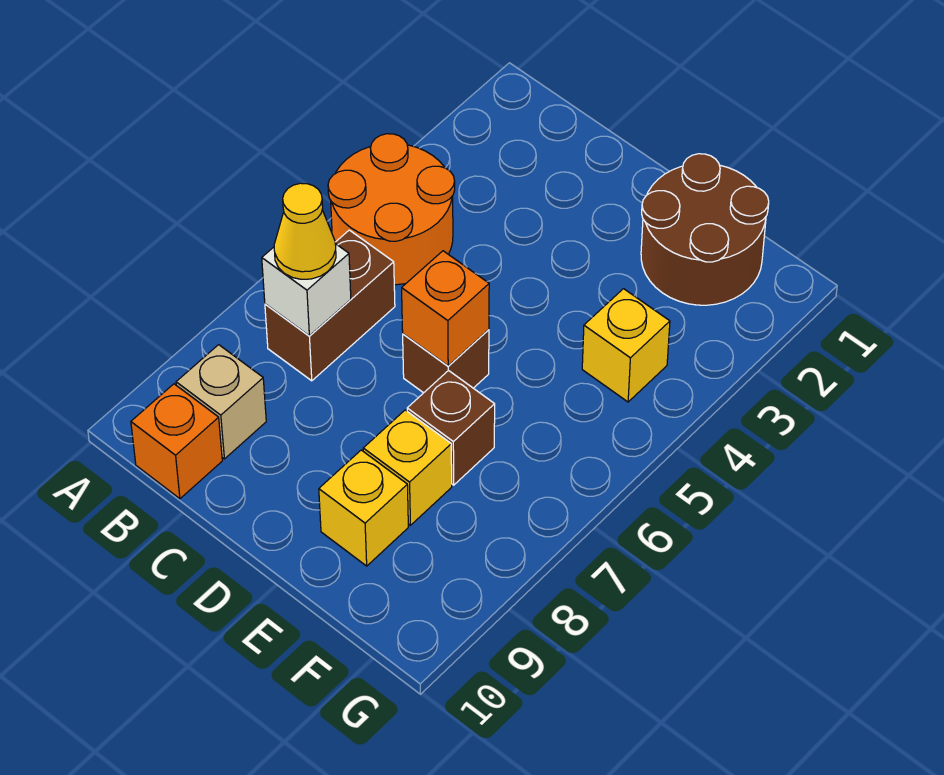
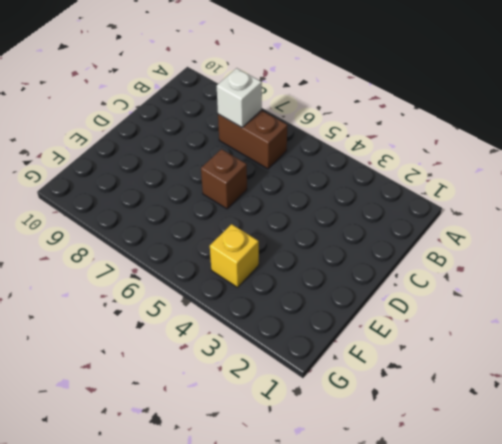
none -> orange round brick A4:B5 level 1
none -> tan brick B9 level 1
none -> orange brick B10 level 1

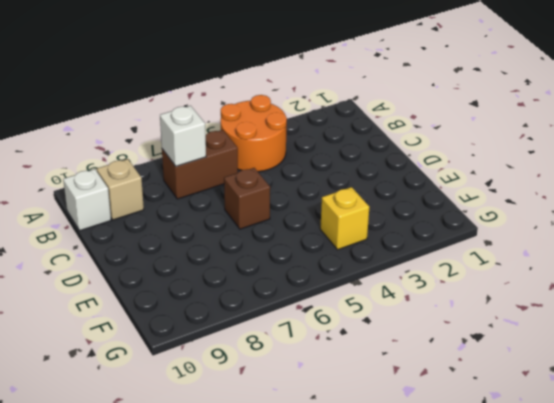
white brick B10 level 1 -> orange brick B10 level 1
none -> brown round brick E1:F2 level 1
none -> brown brick E7 level 1
none -> yellow brick E8 level 1

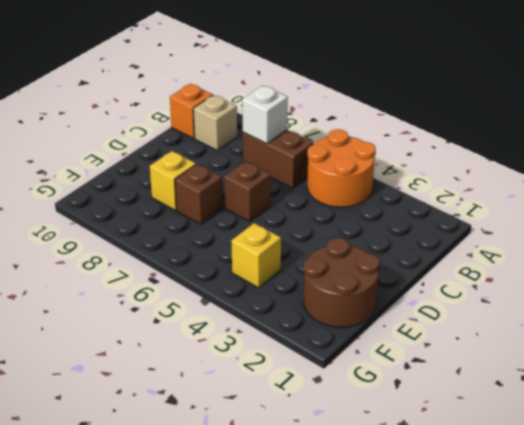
none -> yellow brick E9 level 1
none -> orange brick D6 level 2
none -> yellow cone B7 level 3

